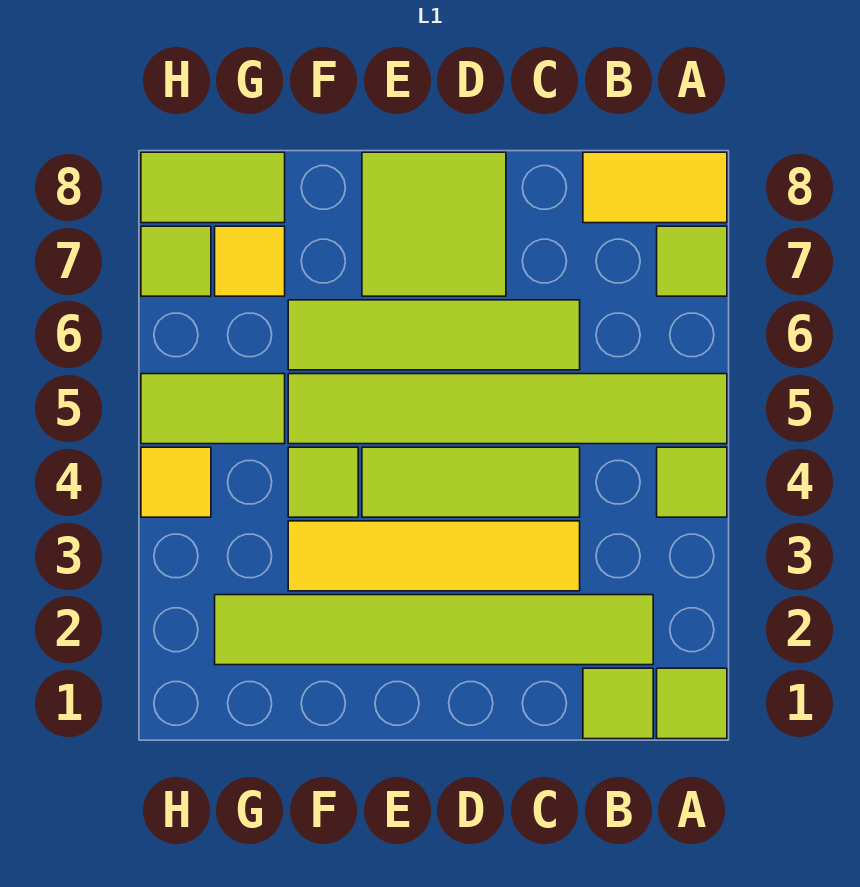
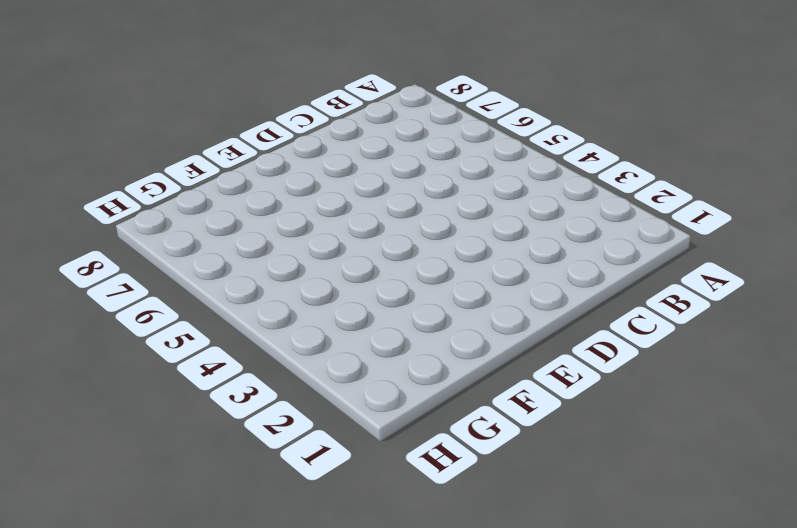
none -> lime tile A1 level 1
none -> lime tile A4 level 1
none -> lime tile A5:F5 level 1

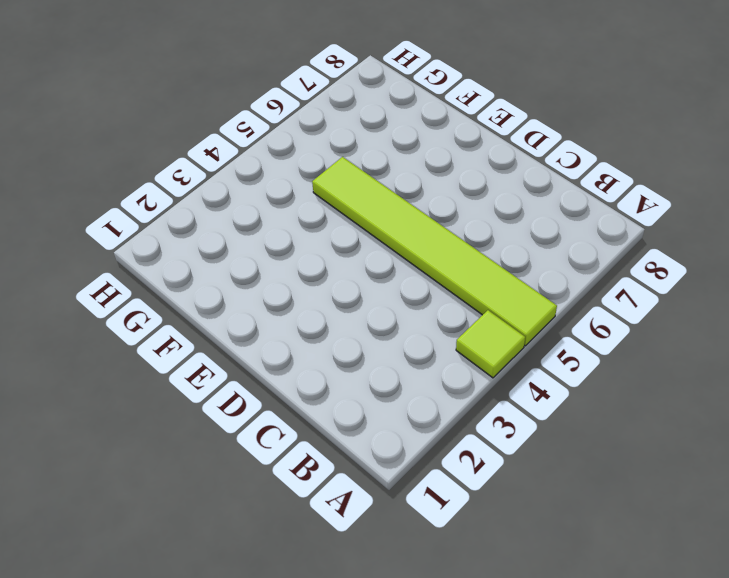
none -> lime tile A1 level 1
none -> lime tile A7 level 1
none -> yellow tile A8:B8 level 1

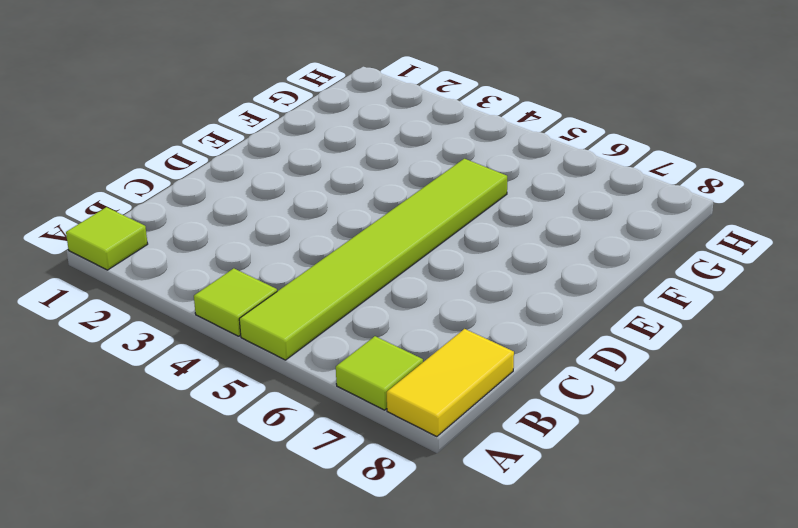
none -> lime tile B1 level 1
none -> lime tile B2:G2 level 1
none -> yellow tile C3:F3 level 1

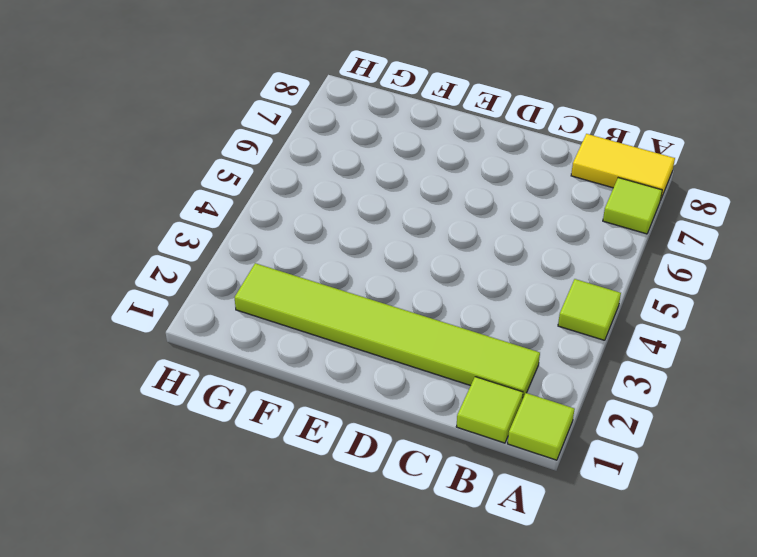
none -> lime tile A5:F5 level 1
none -> yellow tile C3:F3 level 1
none -> lime tile C4:E4 level 1

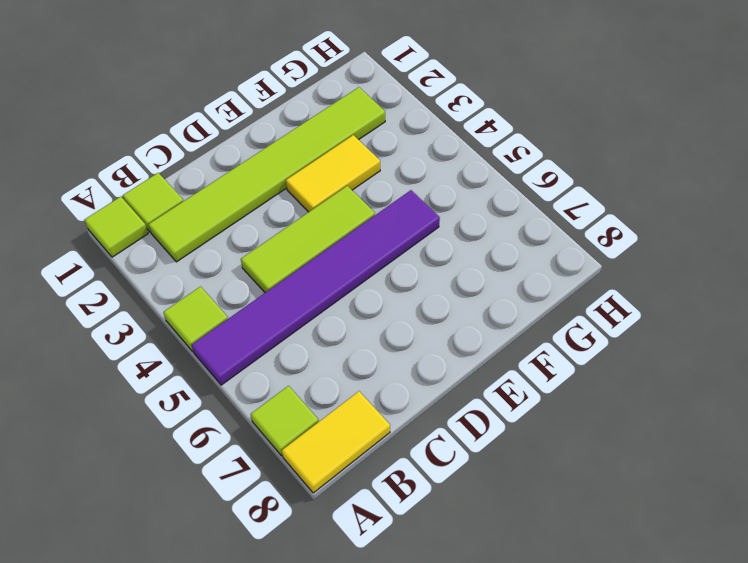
purple tile A5:F5 level 1 -> lime tile A5:F5 level 1
yellow tile E3:F3 level 1 -> yellow tile C3:F3 level 1
none -> lime tile C6:F6 level 1
none -> lime tile D7:E8 level 1
none -> lime tile F4 level 1

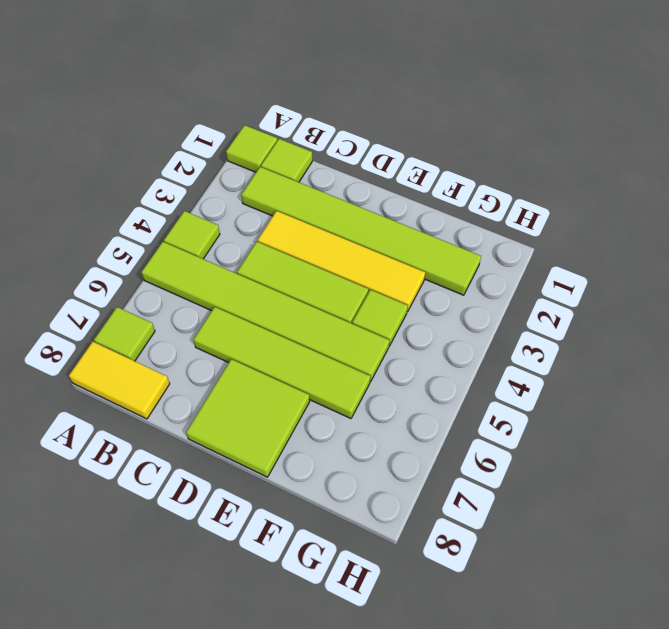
none -> lime tile G5:H5 level 1
none -> yellow tile G7 level 1
none -> lime tile G8:H8 level 1

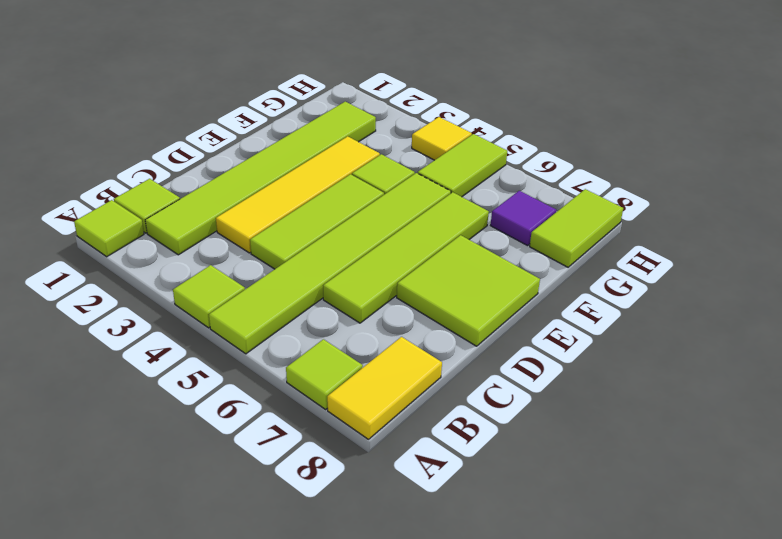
purple tile G7 level 1 -> yellow tile G7 level 1
none -> lime tile H7 level 1

